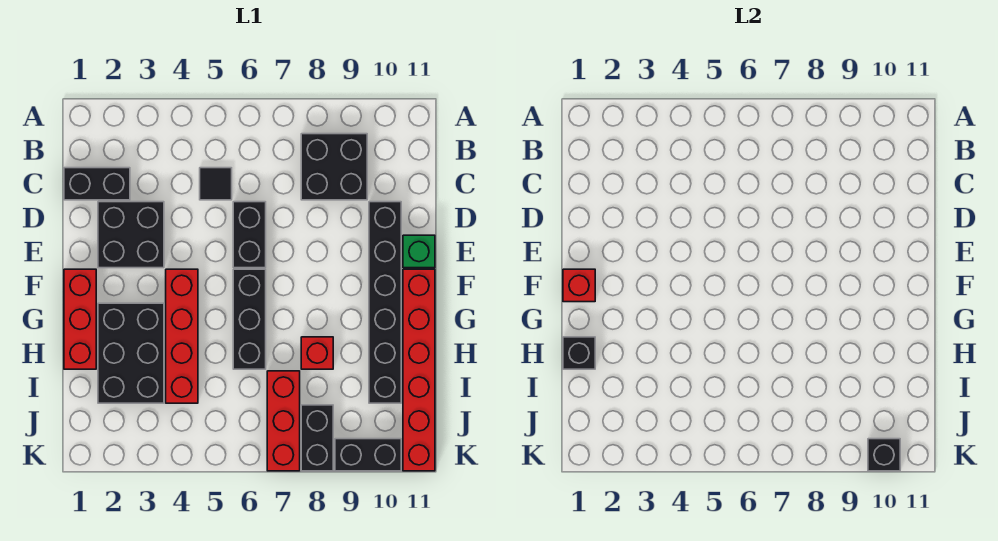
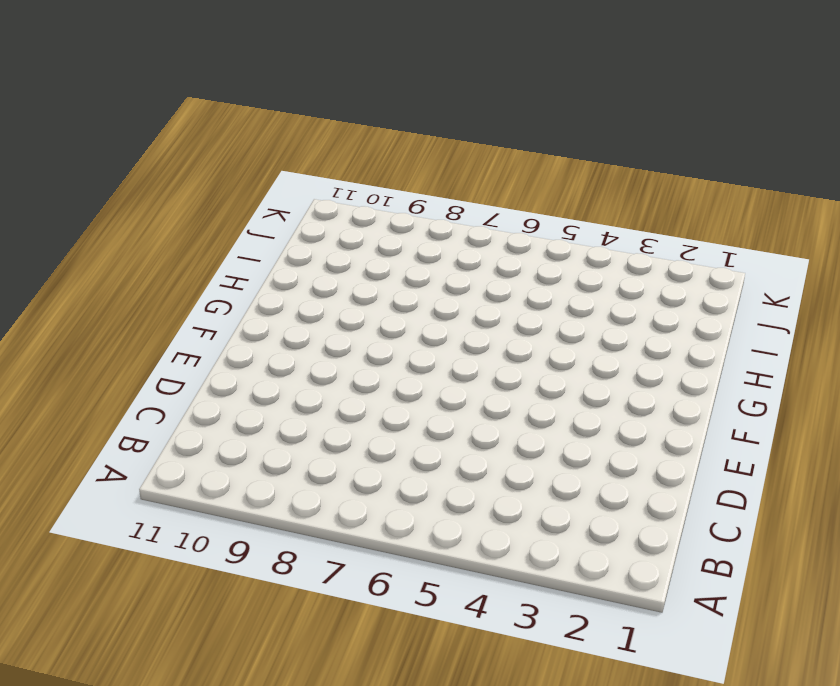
none -> black brick B8:C9 level 1
none -> black brick C1:C2 level 1
none -> black tile C5 level 1

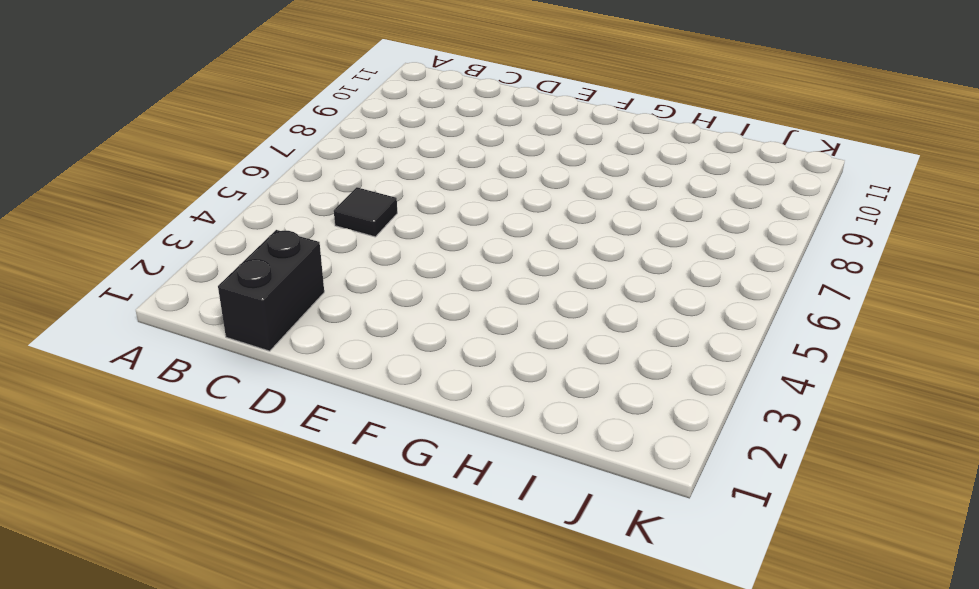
none -> black brick B8:C9 level 1
none -> black brick D2:E3 level 1
none -> black brick D6:E6 level 1

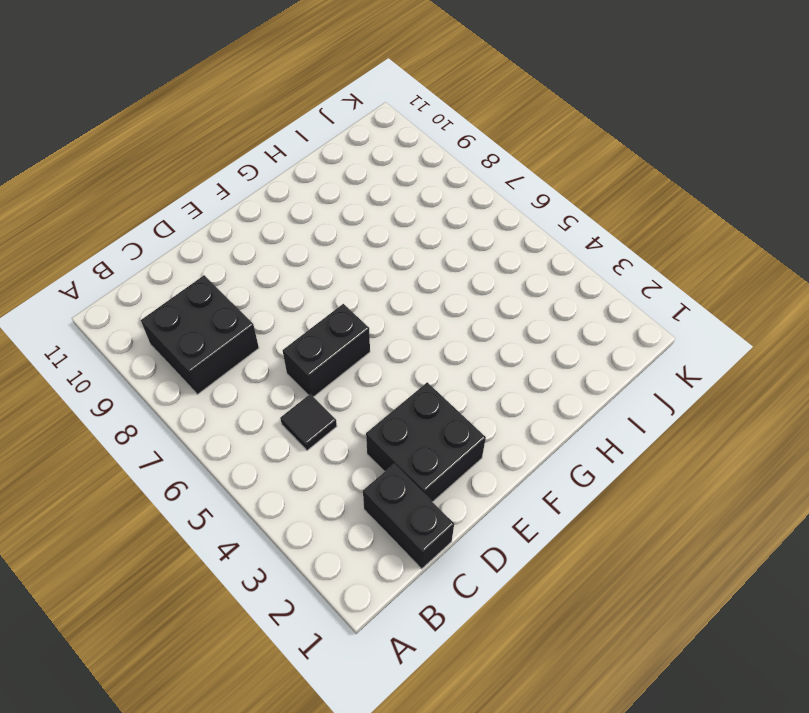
none -> black brick D10:I10 level 1
none -> green brick E11 level 1
none -> red brick F1:H1 level 1

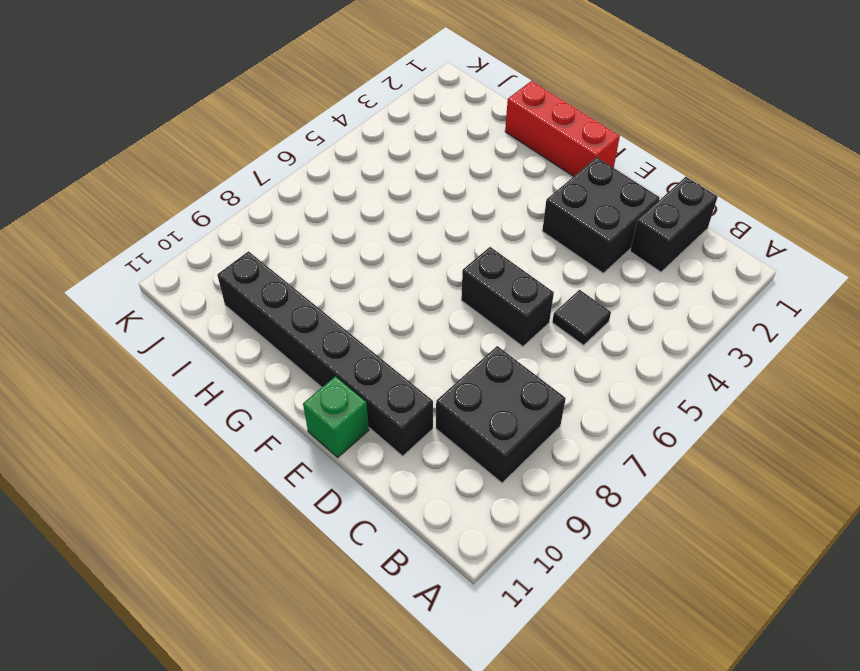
none -> red brick F4:I4 level 1
none -> black brick F6:H6 level 1
none -> red brick F11:K11 level 1

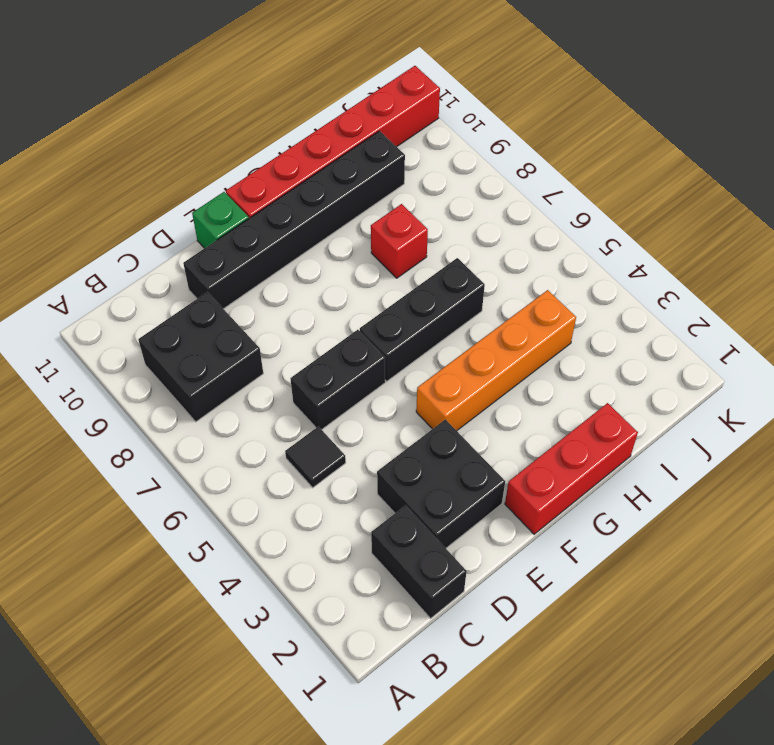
orange brick F4:I4 level 1 -> red brick F4:I4 level 1
none -> black brick G2:I3 level 1
none -> red brick I7:K7 level 1
none -> black brick J8:K8 level 1

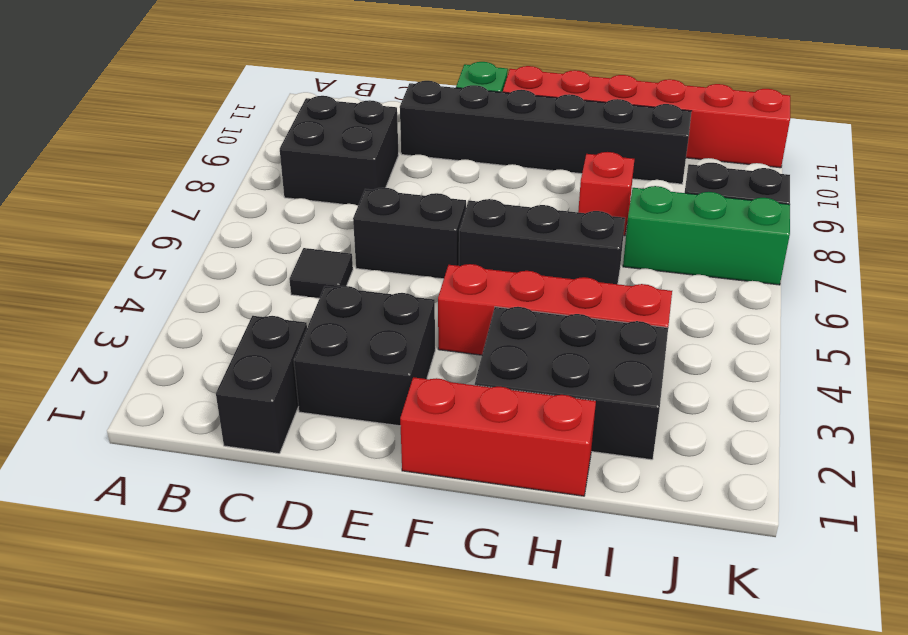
green brick I7:K7 level 1 -> red brick I7:K7 level 1
none -> black brick K9:K10 level 1
none -> red brick F1 level 2
none -> black brick H1 level 2

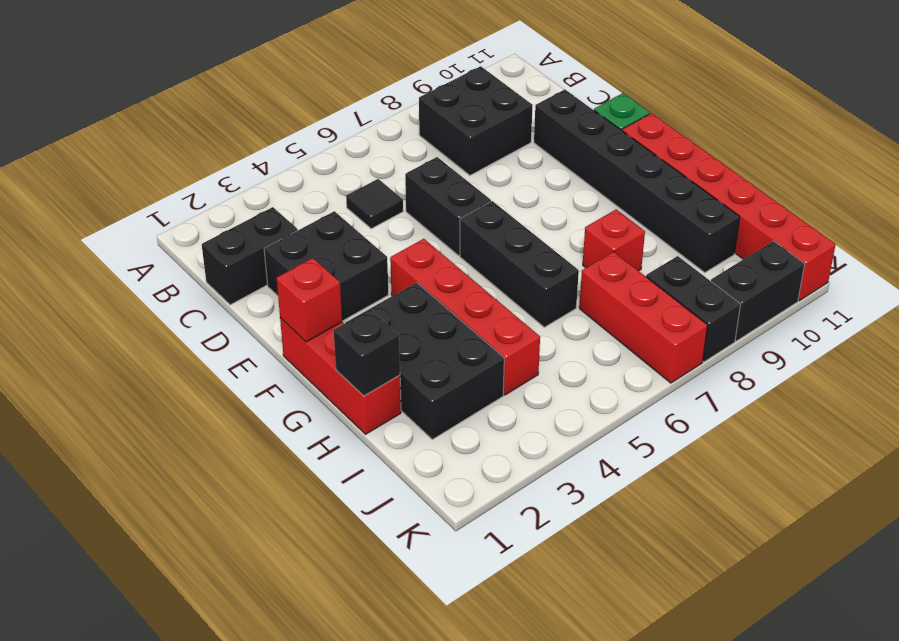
none -> black brick K10 level 2

